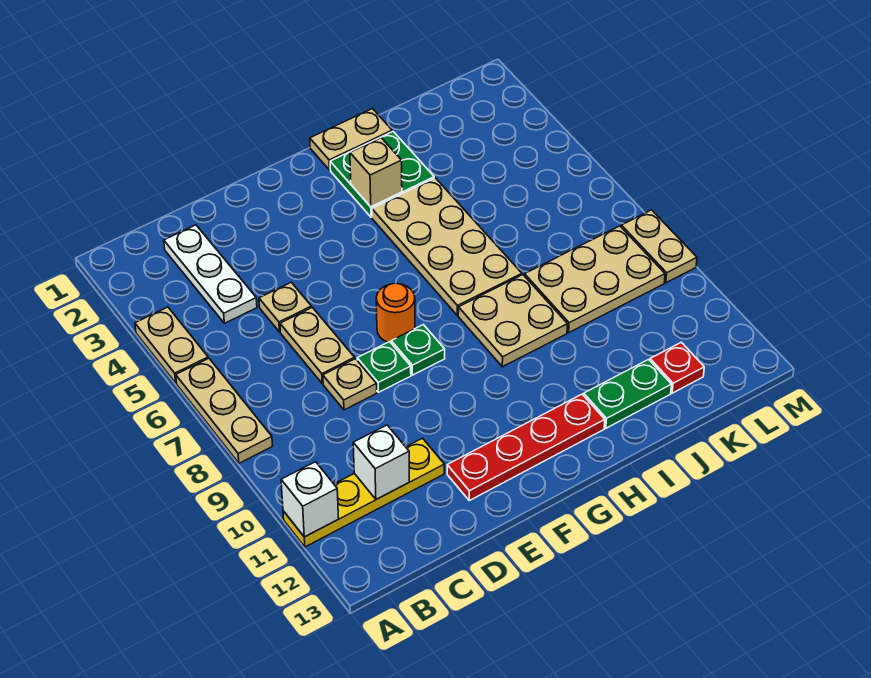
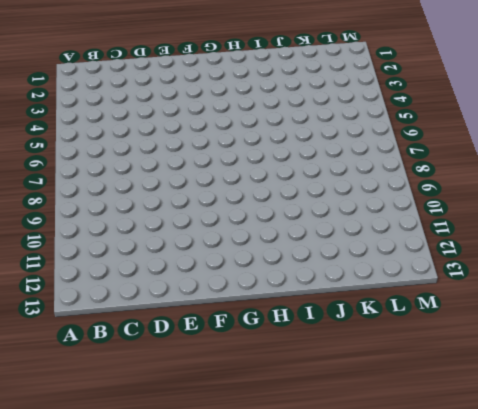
none -> tan plate A4:A5 level 1
none -> tan plate A6:A8 level 1
none -> yellow plate A11:D11 level 1

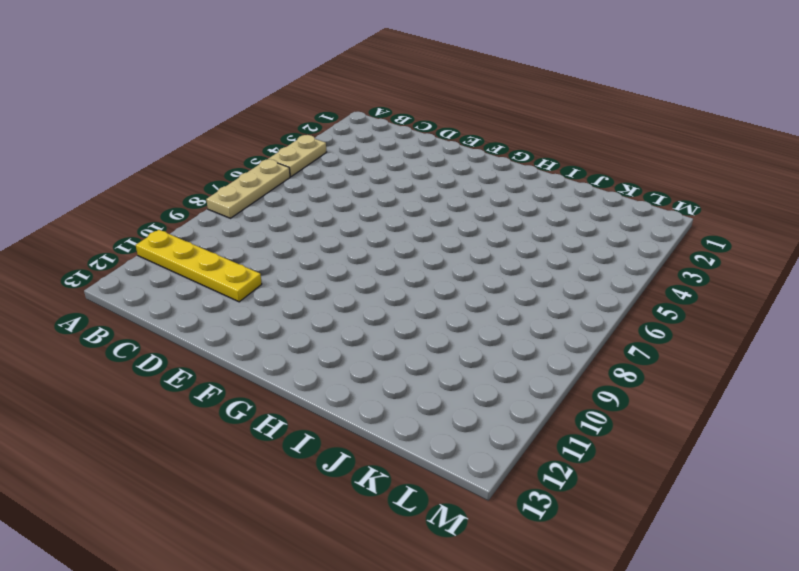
none -> white plate C2:C4 level 1
none -> tan plate D5 level 1
none -> tan plate D6:D7 level 1

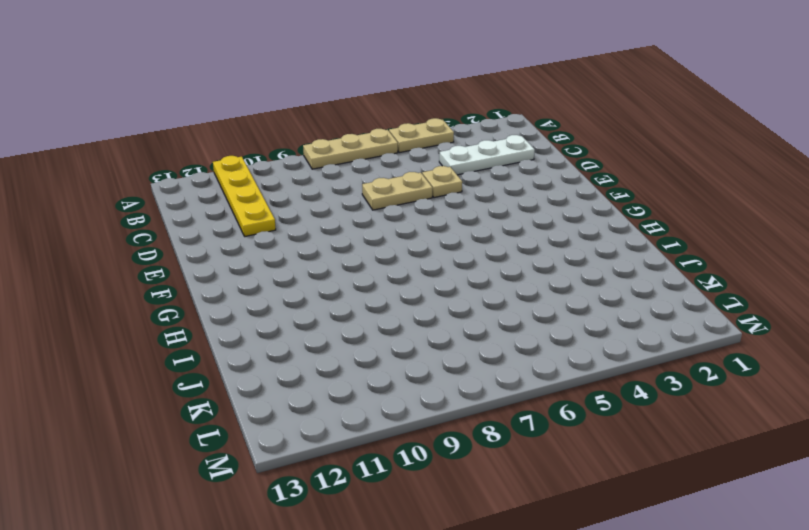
none -> tan plate D8 level 1
none -> green plate E8 level 1
none -> red plate E12:H12 level 1

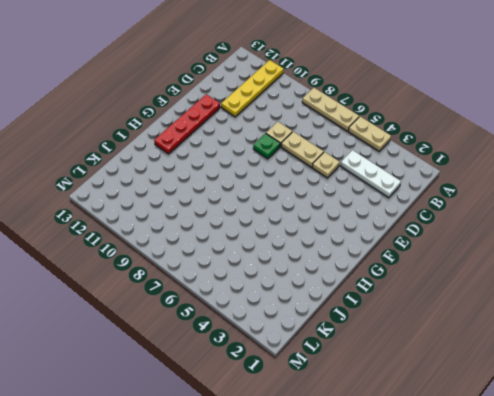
none -> orange round brick F7 level 1
none -> green plate F8 level 1
none -> tan plate H1:I1 level 1

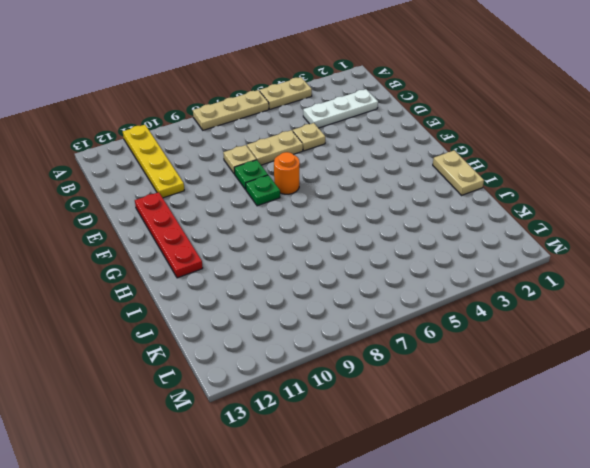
none -> green plate H2:I3 level 1
none -> tan plate H4:I7 level 1
none -> tan plate H8:I9 level 1

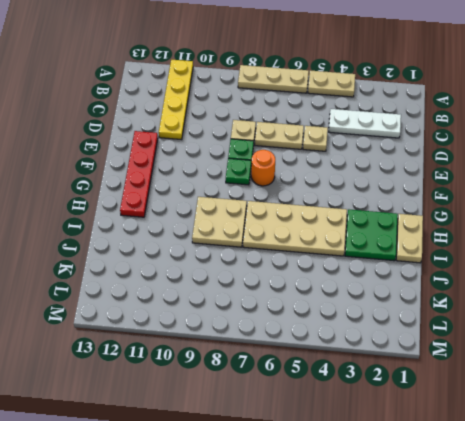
none -> green plate I12:J12 level 1
none -> tan plate J8:L9 level 1
none -> red plate K12 level 1

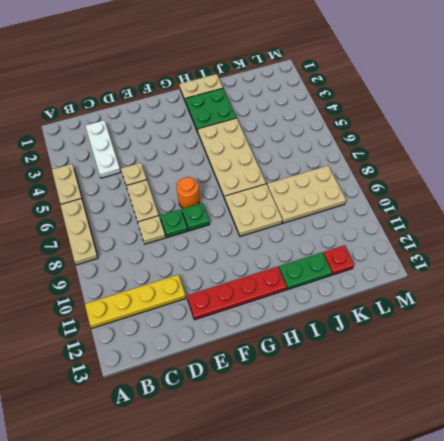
none -> tan plate M8:M9 level 1
none -> white brick A11 level 2
none -> white brick C11 level 2

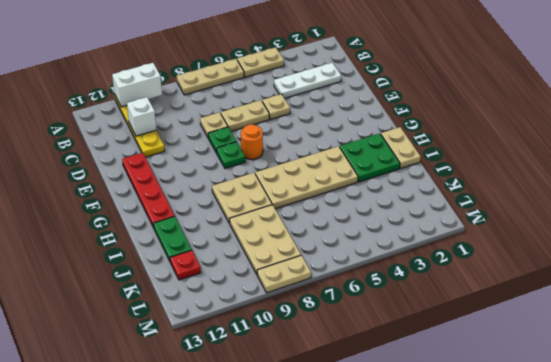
white brick A10:A11 level 2 -> white brick A11 level 2
none -> tan brick H3 level 2

